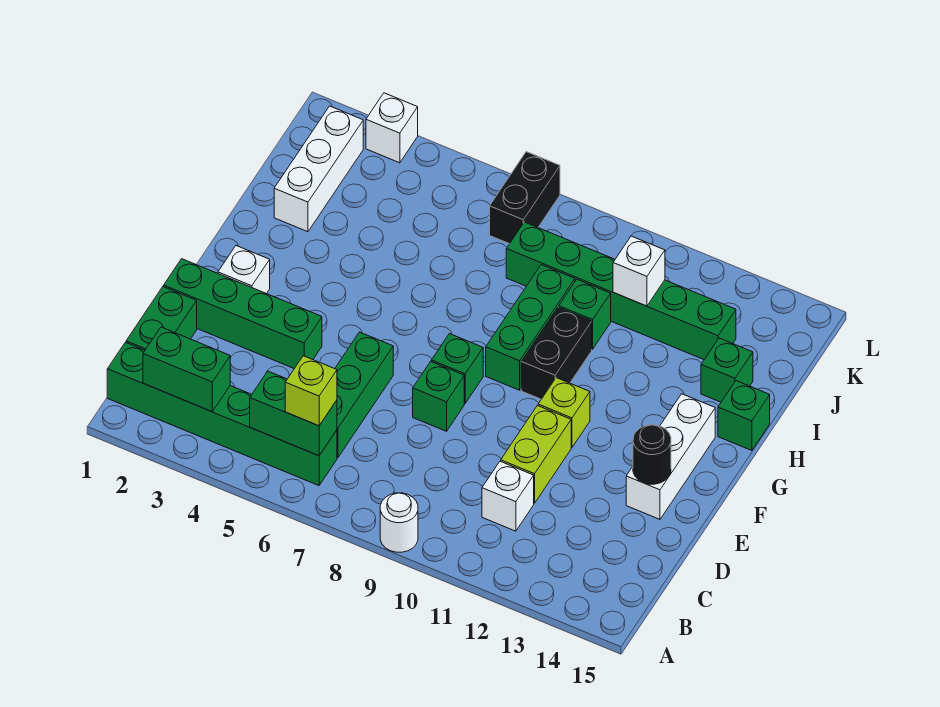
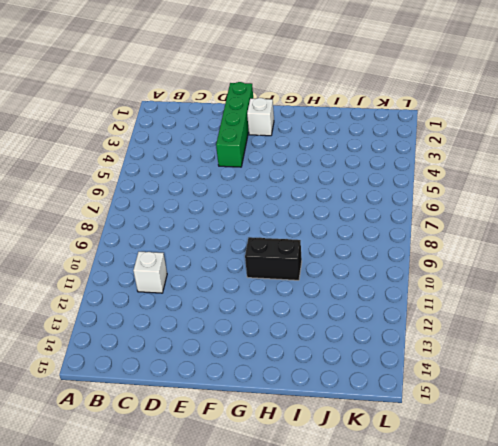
none -> white round brick A9 level 1
none -> green brick B1:B6 level 1
none -> green brick C1:D1 level 1

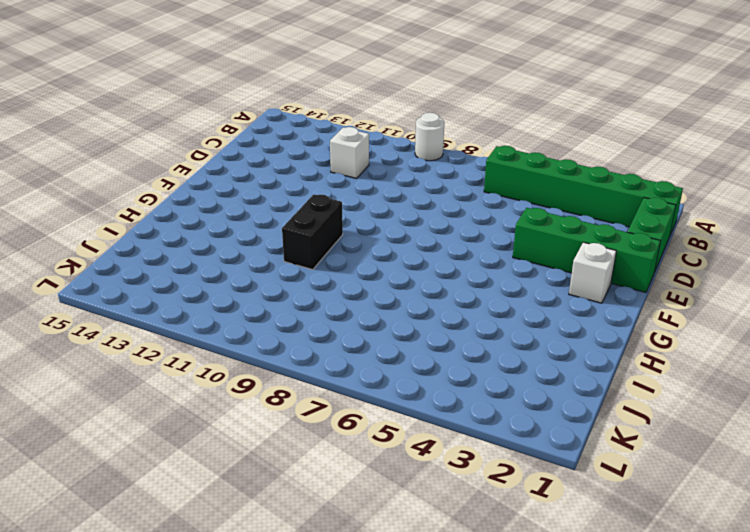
none -> green brick C6:E6 level 1
none -> lime brick D11:E11 level 1
none -> green brick E8 level 1

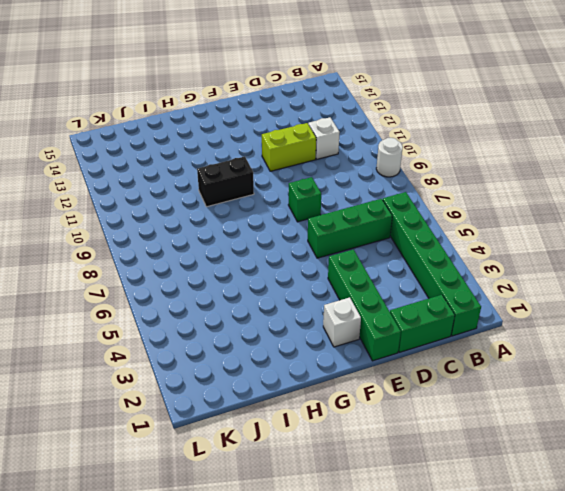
none -> white brick E14:G14 level 1
none -> green brick F8 level 1
none -> lime brick F11 level 1

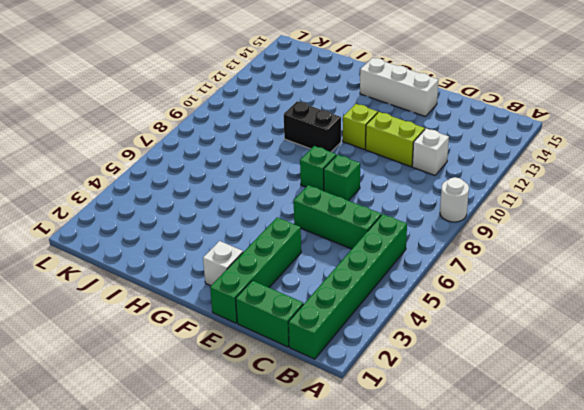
none -> green brick G9:I9 level 1
none -> green brick H15 level 1
none -> white brick I2:K2 level 1

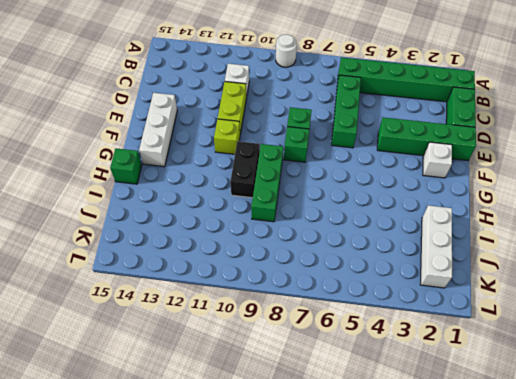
none -> green brick I10 level 1
none -> green brick I14 level 1
none -> green brick J8:J13 level 1

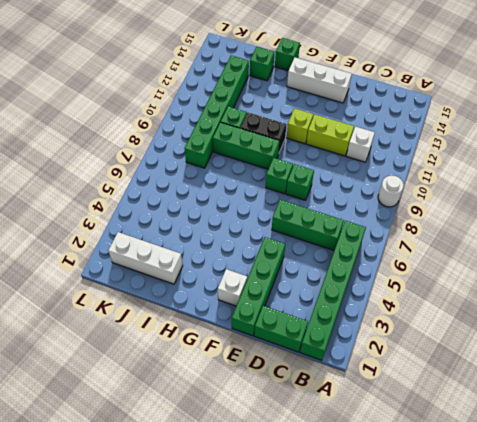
none -> black brick K7:L7 level 1
none -> white brick L3 level 1
none -> green brick B2:B3 level 2

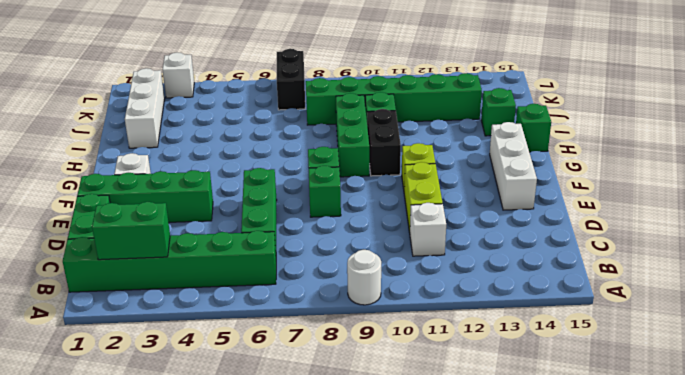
none -> green brick B5:B6 level 2
none -> black round brick E14 level 2
none -> white brick J11 level 2

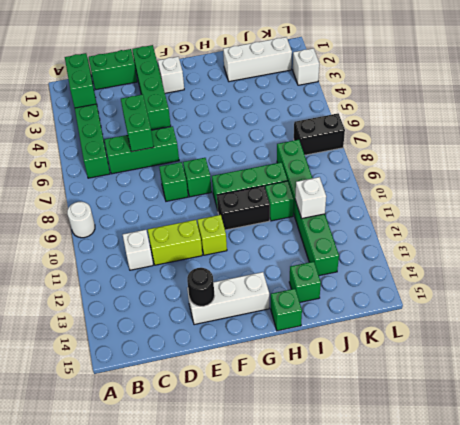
green brick D5:D6 level 2 -> green brick B5:B6 level 2
none -> lime brick B6 level 3

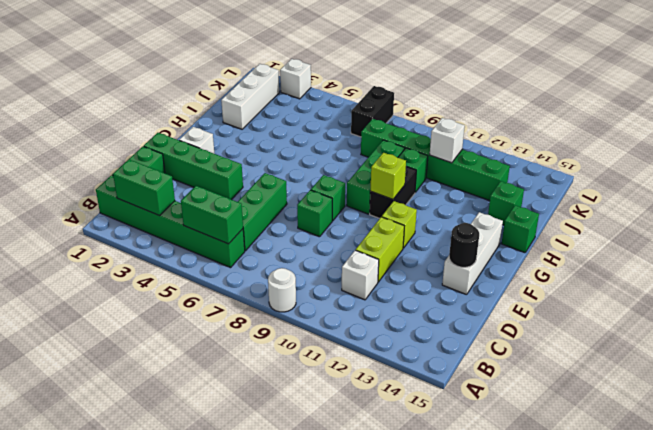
lime brick G10 level 2 -> lime brick B6 level 3

